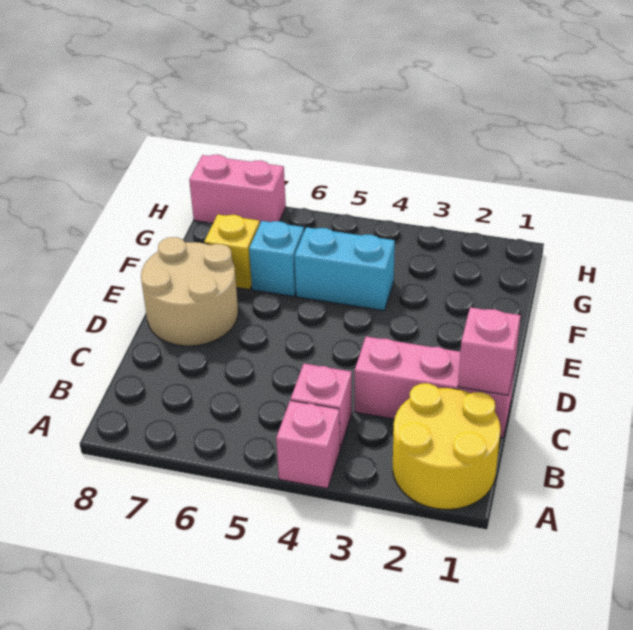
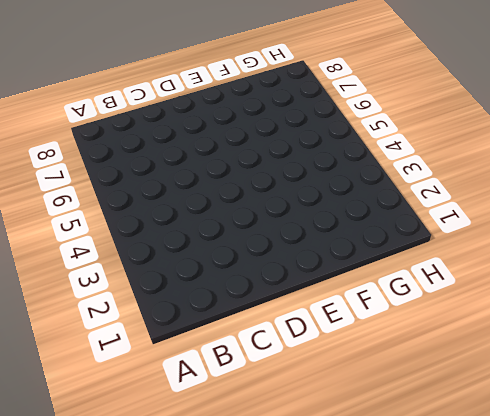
none -> yellow round brick A1:B2 level 1
none -> pink brick A4 level 1

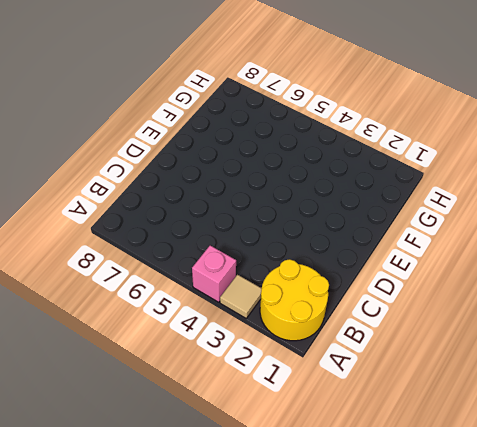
tan tile A3 level 1 -> none
none -> pink brick B4 level 1
none -> pink brick C1:C3 level 1

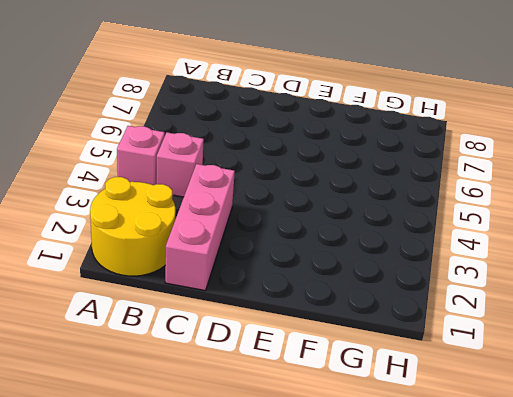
none -> tan round brick D7:E8 level 1
none -> cyan brick F4:F5 level 1

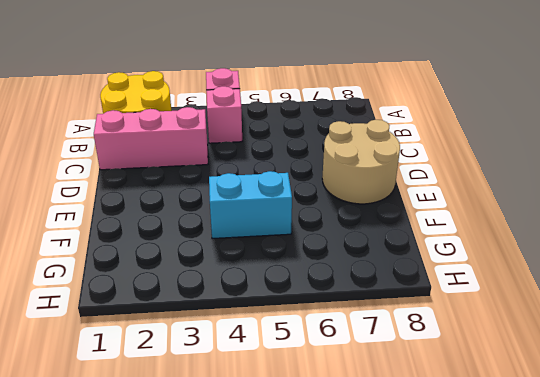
none -> cyan brick F6 level 1
none -> yellow brick F7 level 1

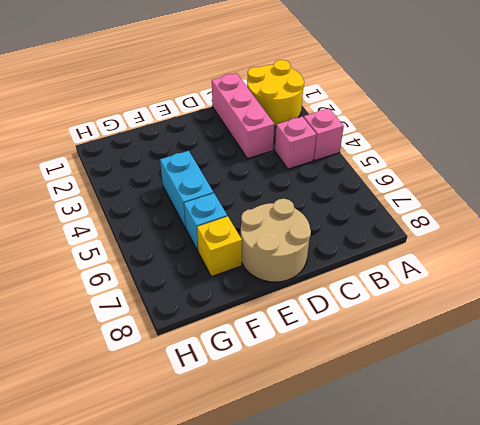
none -> pink brick H7:H8 level 1
none -> pink brick C1 level 2

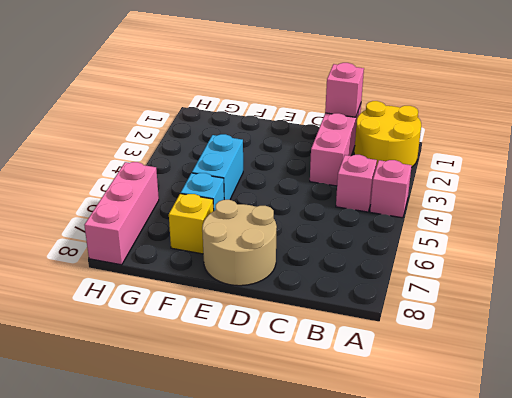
pink brick H6:H8 level 1 -> pink brick H7:H8 level 1

